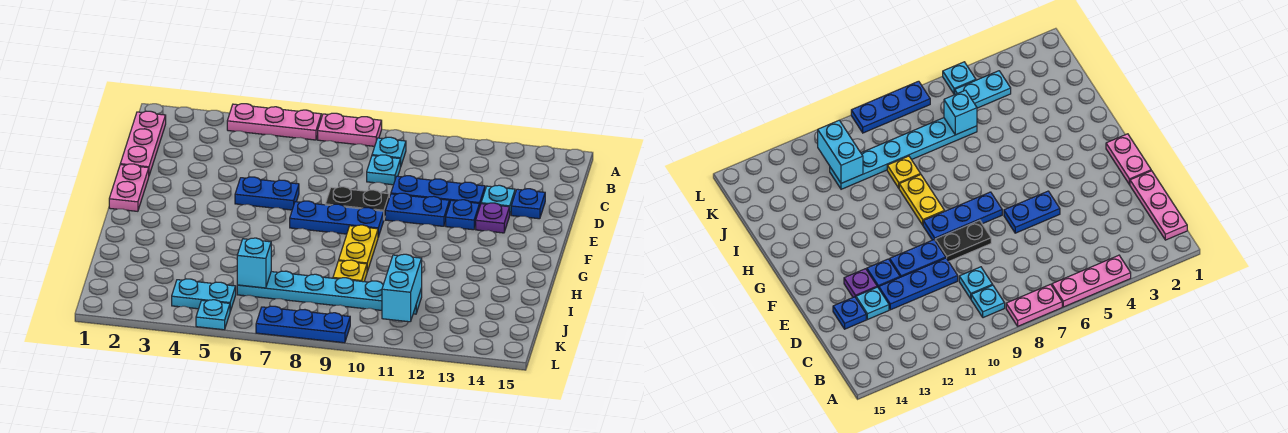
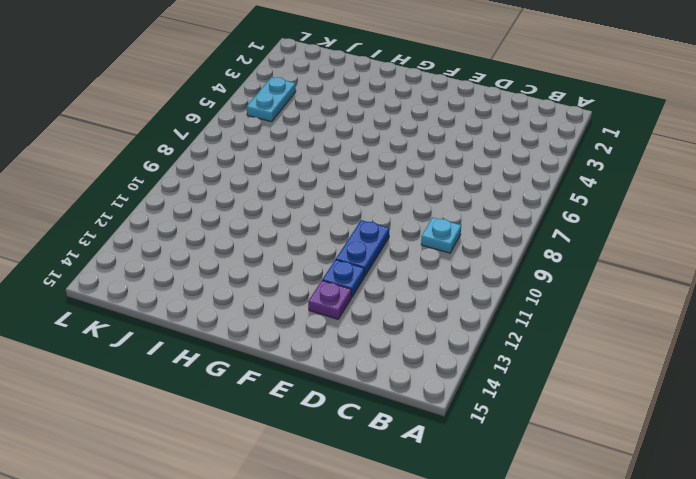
none -> pink plate A4:A6 level 1
none -> pink plate A7:A8 level 1
none -> pink plate B1:D1 level 1

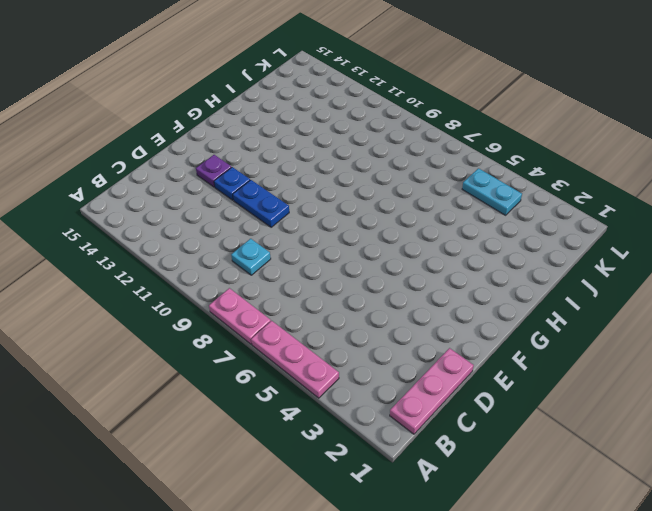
none -> cyan plate B9 level 1
none -> blue plate D10:D12 level 1
none -> cyan plate D13 level 1

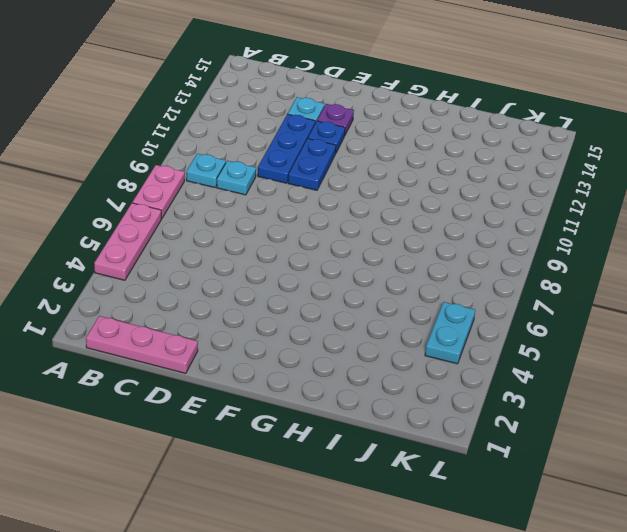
none -> blue plate D14 level 1
none -> pink plate E1:F1 level 1
none -> blue plate E5:E6 level 1

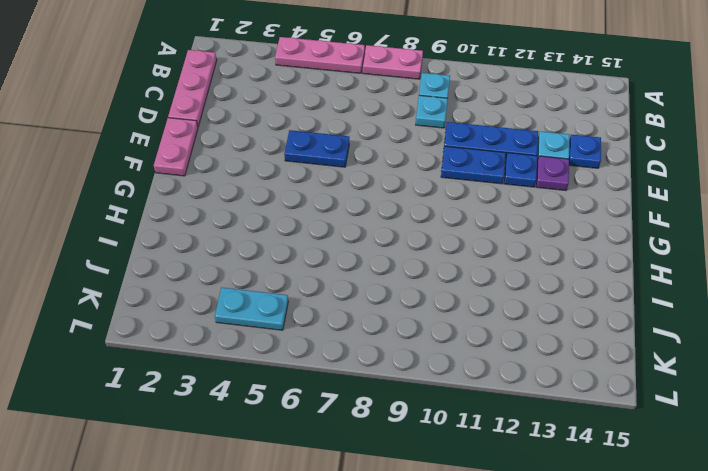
none -> black plate E8:E9 level 1
none -> blue plate F7:F9 level 1
none -> yellow plate G9:H9 level 1

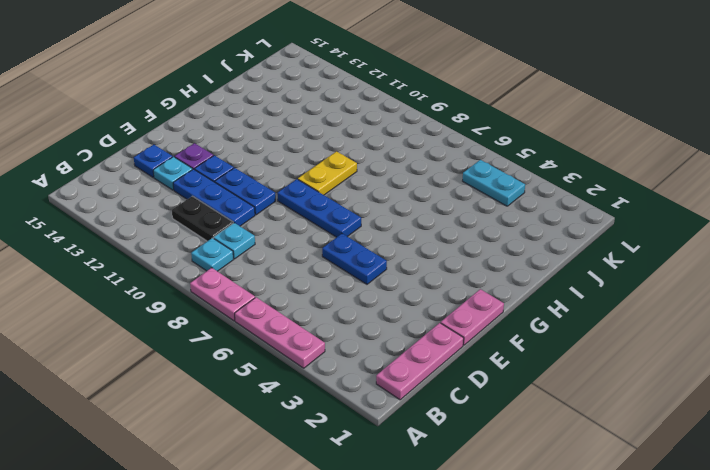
black plate C10:C11 level 1 -> black plate E8:E9 level 1
none -> yellow plate I9 level 1
none -> cyan plate J6:J11 level 1
none -> cyan plate L5 level 1

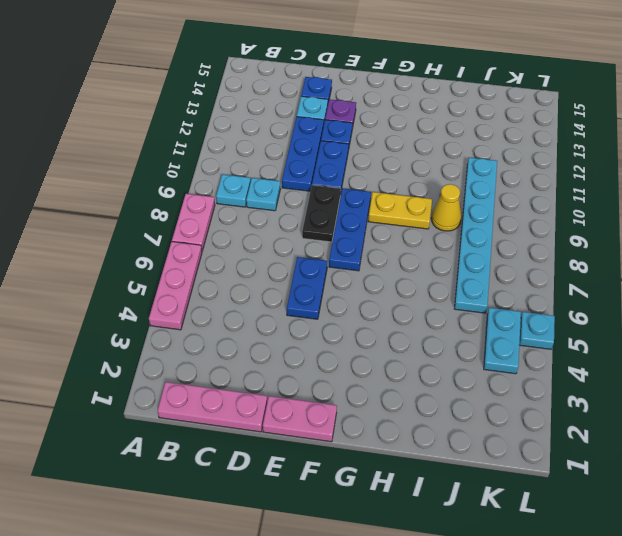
yellow cone I9 level 1 -> yellow plate I9 level 1
none -> blue plate L7:L9 level 1
none -> cyan brick J6 level 2
none -> cyan brick J11:K11 level 2

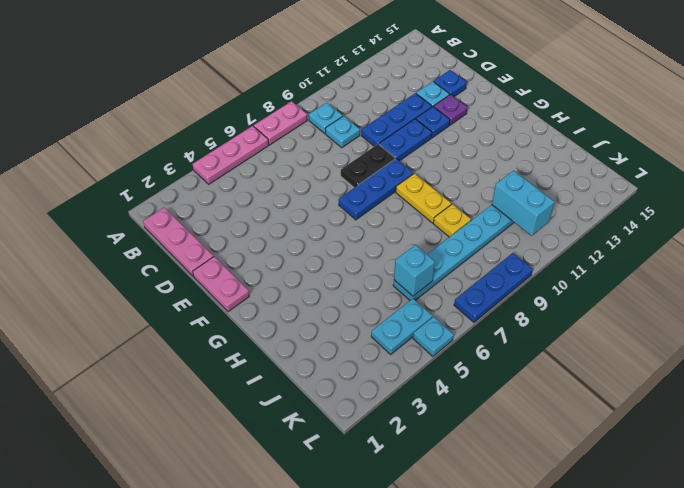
none -> blue plate E5:E6 level 1

